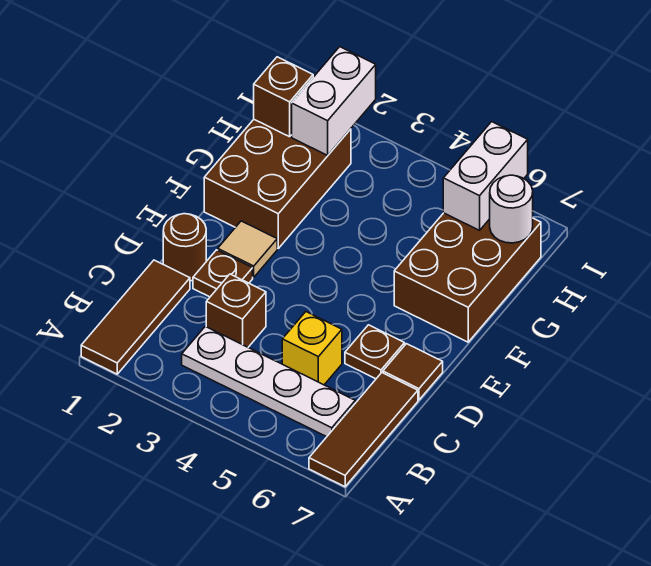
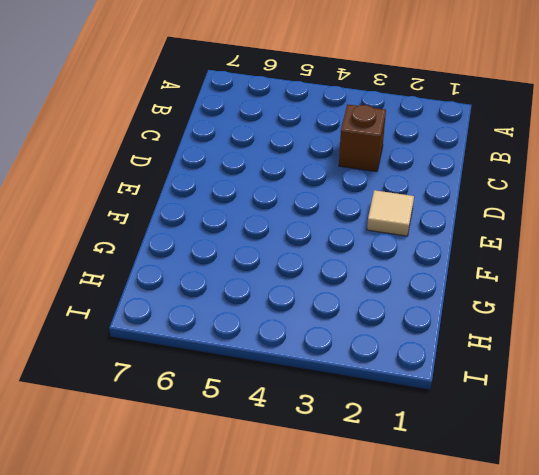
none -> brown tile A1:C1 level 1
none -> brown tile A7:C7 level 1
none -> white plate B3:B6 level 1

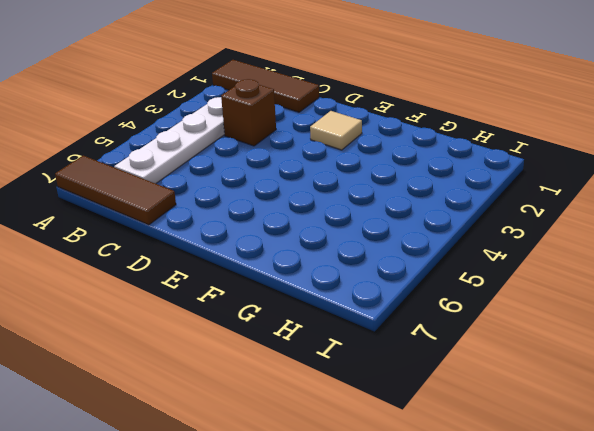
none -> yellow brick C5 level 1
none -> brown round brick D1 level 1
none -> brown plate D2 level 1

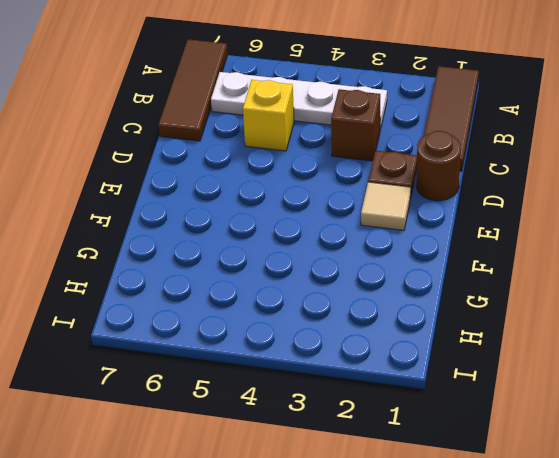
none -> brown plate D6 level 1
none -> brown tile D7 level 1
none -> brown brick F1:H2 level 1

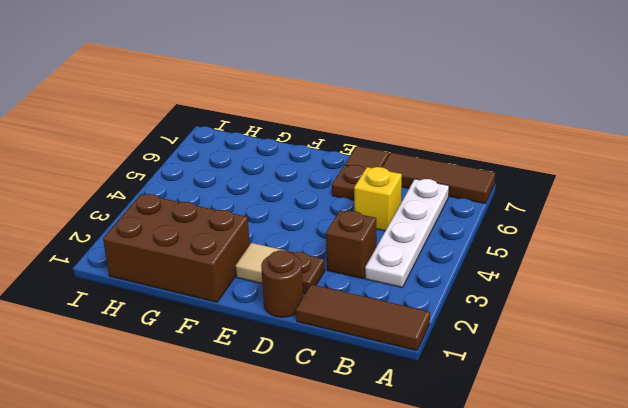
none -> brown brick F6:H7 level 1
none -> brown brick H1 level 2
none -> white brick H2:I2 level 2

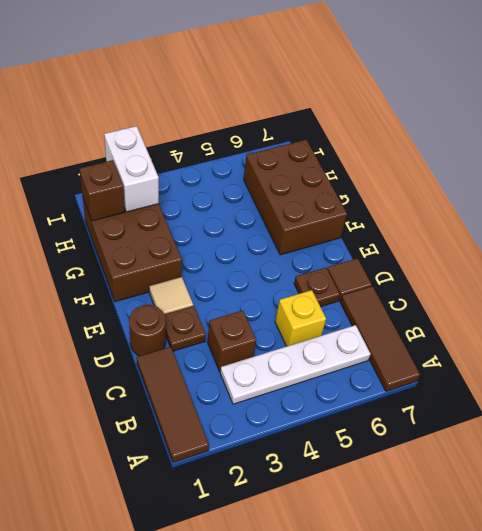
none -> white brick H6:I6 level 2
none -> white round brick H7 level 2

